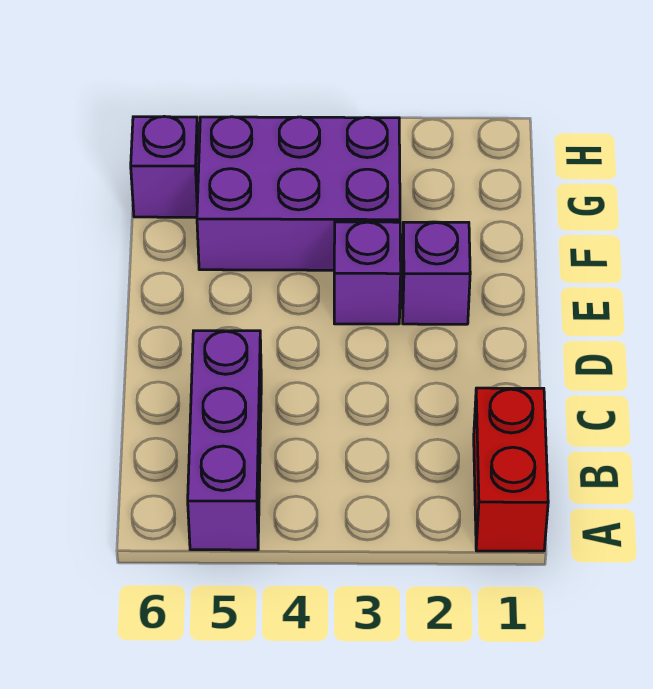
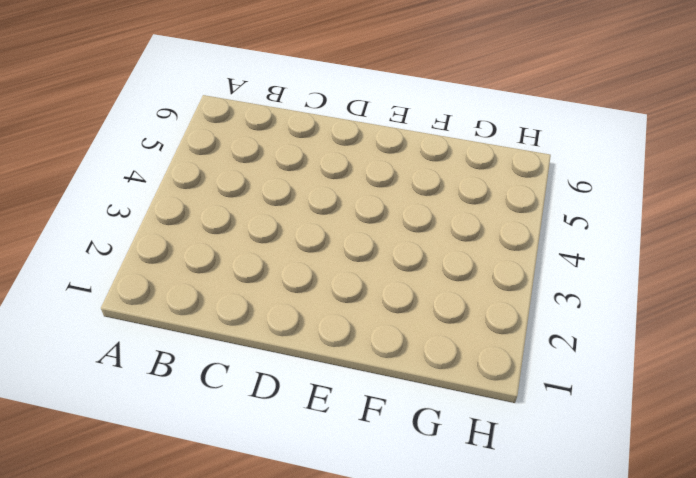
none -> red brick A1:B1 level 1
none -> purple brick A5:C5 level 1

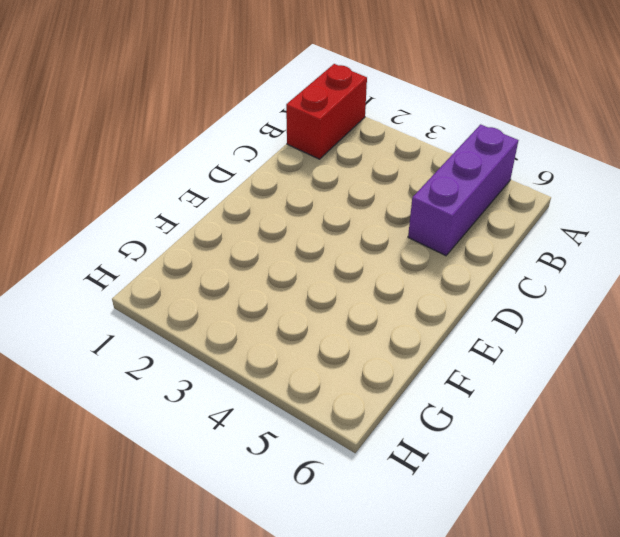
none -> purple brick E2 level 1
none -> purple brick E3 level 1

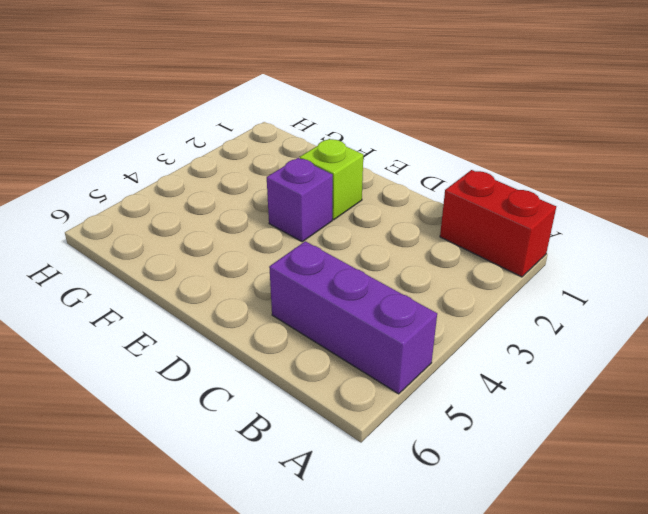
lime brick E2 level 1 -> purple brick E2 level 1
none -> purple brick F3:G5 level 1
none -> purple brick G6 level 1

